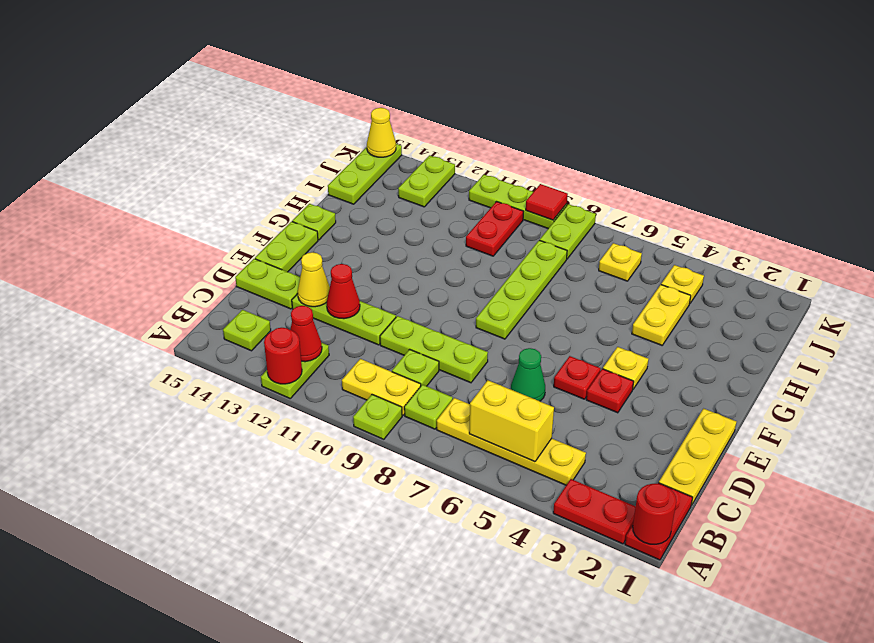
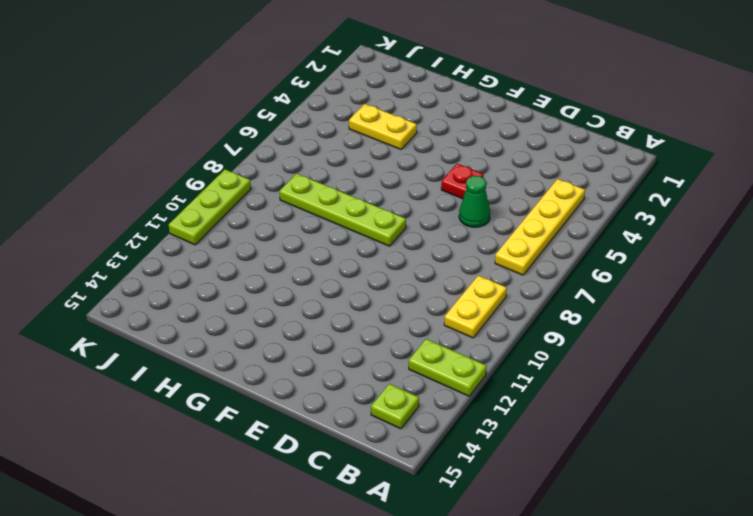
none -> red plate A1:B1 level 1
none -> red plate A2:A3 level 1
none -> lime plate A9 level 1
none -> lime plate B8 level 1

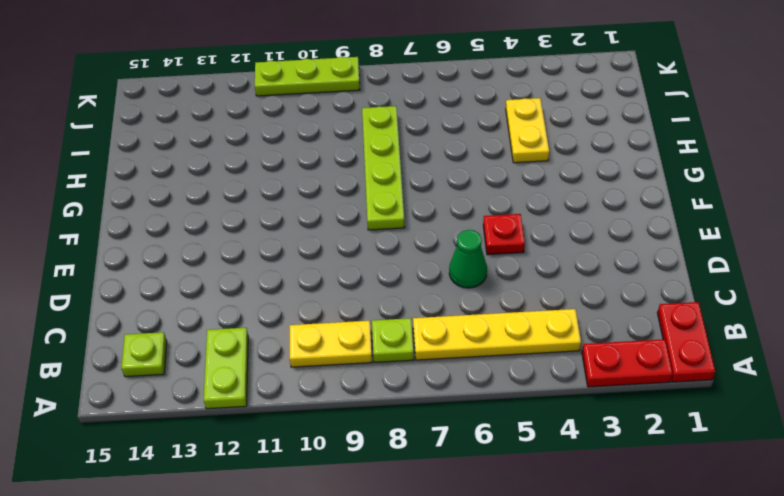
none -> lime plate A9 level 1
none -> yellow plate C1:E1 level 1
none -> lime plate C9 level 1
none -> lime plate D8:D10 level 1

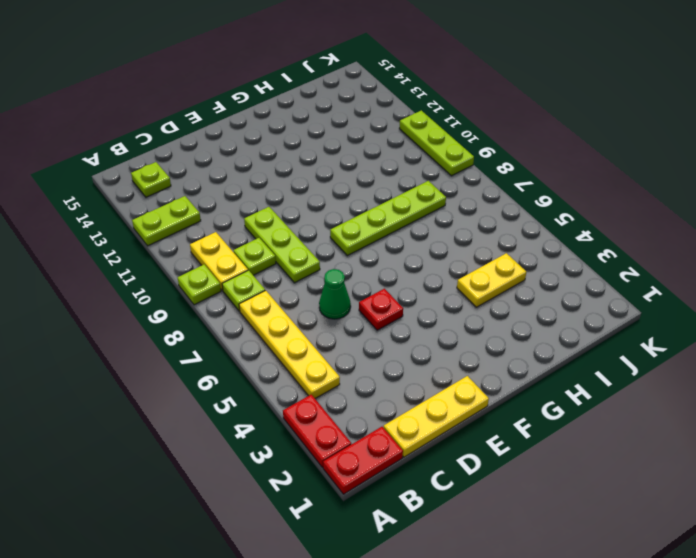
none -> lime plate D11:D13 level 1
none -> lime plate D14:D15 level 1
none -> red plate E4 level 1
none -> lime plate E15:F15 level 1

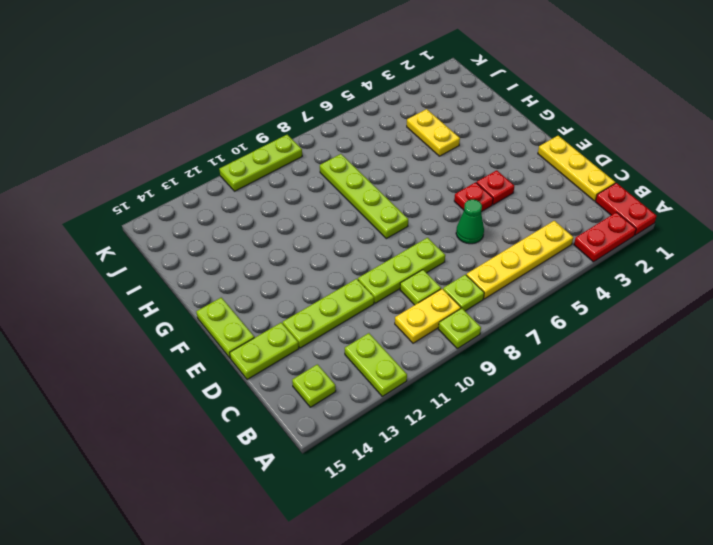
none -> yellow plate F4 level 1
none -> lime plate G15 level 1
none -> red plate I10:J10 level 1
none -> lime plate I15:K15 level 1

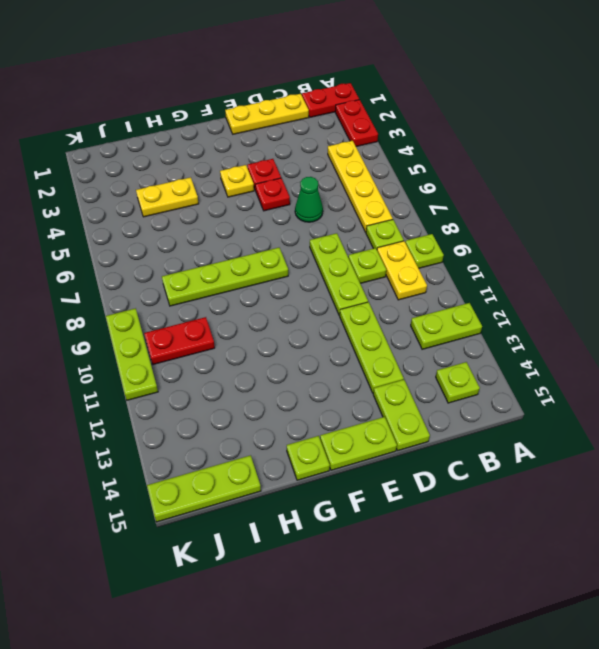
none -> yellow plate J4 level 1
none -> yellow plate J6 level 1
none -> lime plate J8:K8 level 1
none -> lime plate J13:K13 level 1

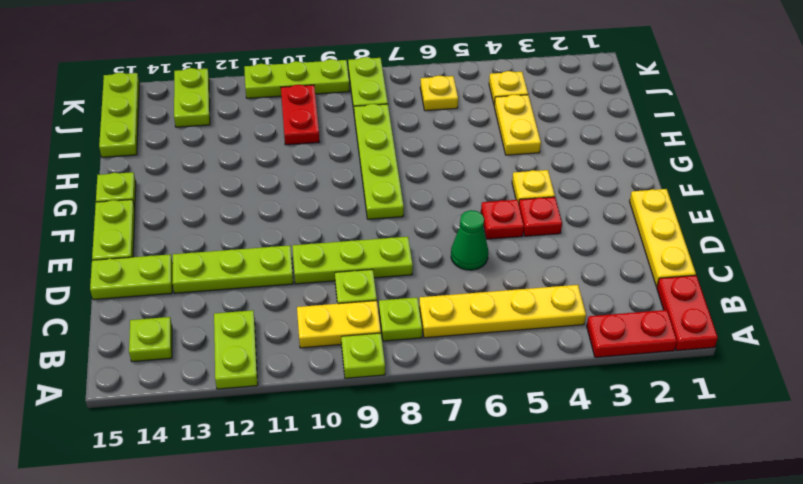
none -> red round brick A1 level 2
none -> red round brick A12 level 2
none -> yellow brick B5:B6 level 2
none -> red cone B12 level 2

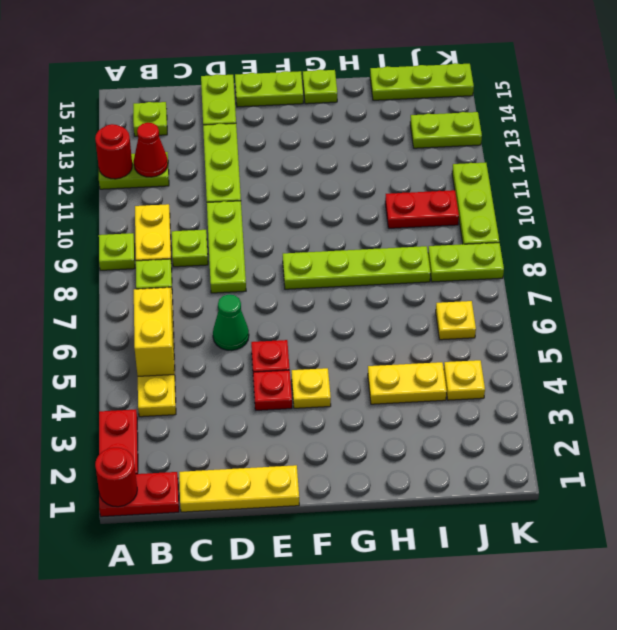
none -> red cone D12 level 2
none -> yellow cone D13 level 2
none -> red tile K9 level 2
none -> yellow cone K15 level 2

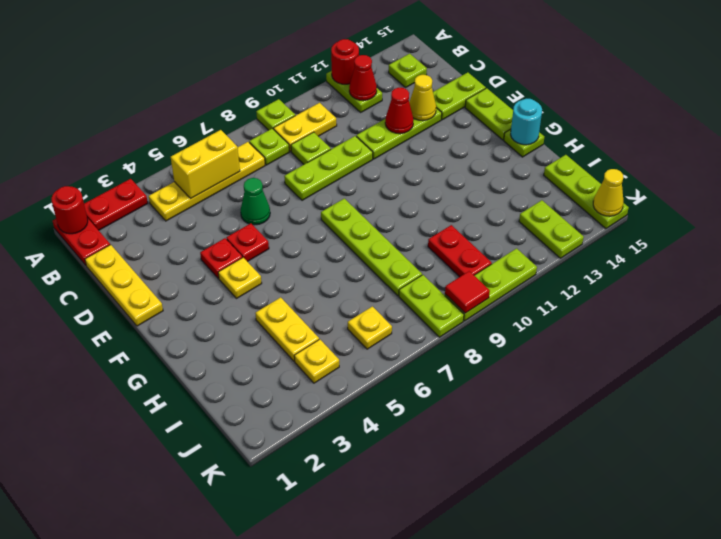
cyan round brick G15 level 2 -> none

